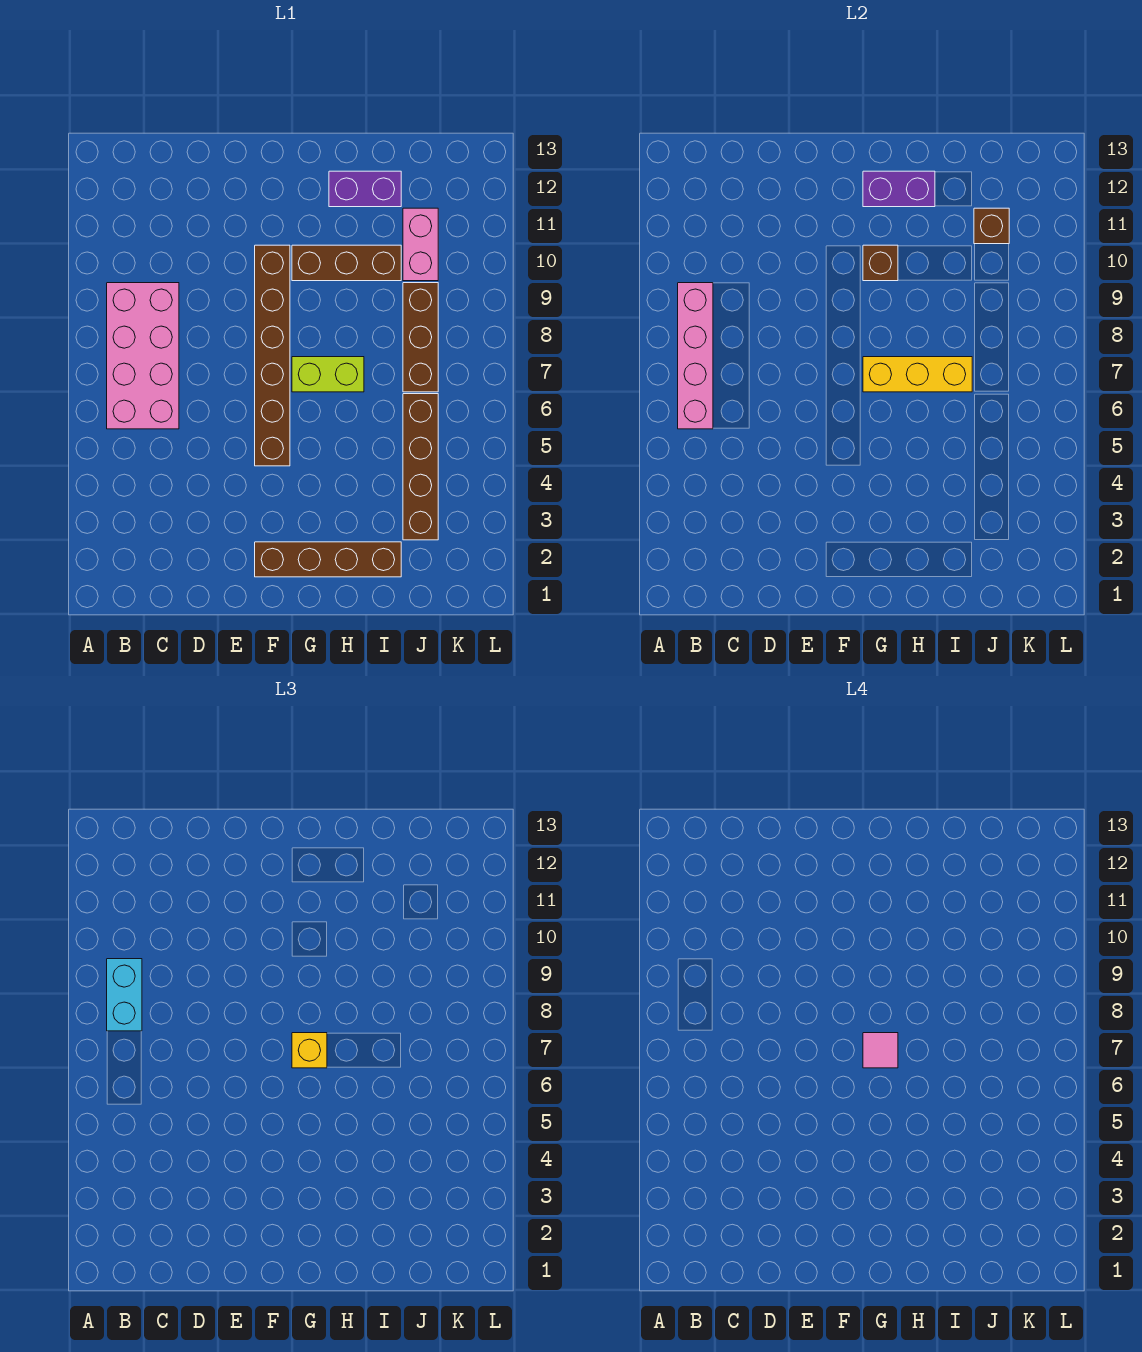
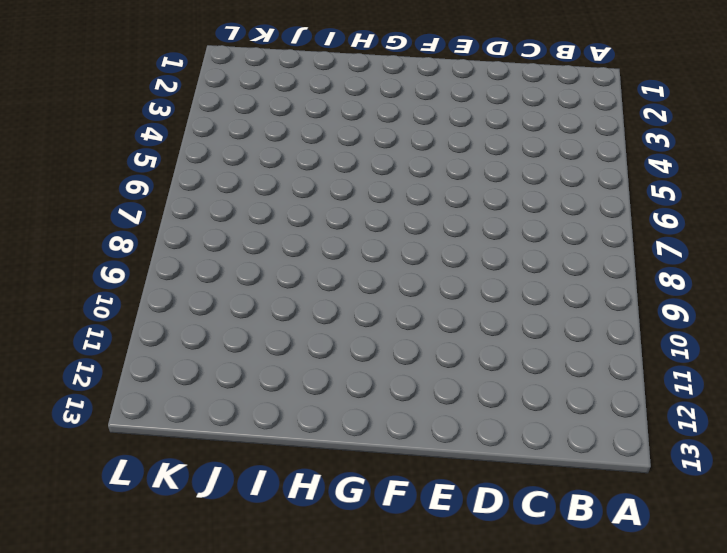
none -> pink brick B6:C9 level 1
none -> brown brick F2:I2 level 1
none -> brown brick F5:F10 level 1

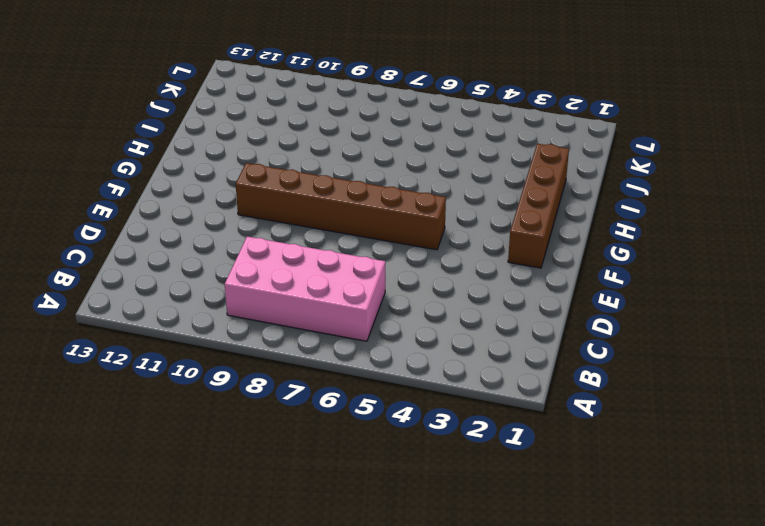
none -> lime brick G7:H7 level 1
none -> brown brick G10:I10 level 1
none -> purple brick H12:I12 level 1

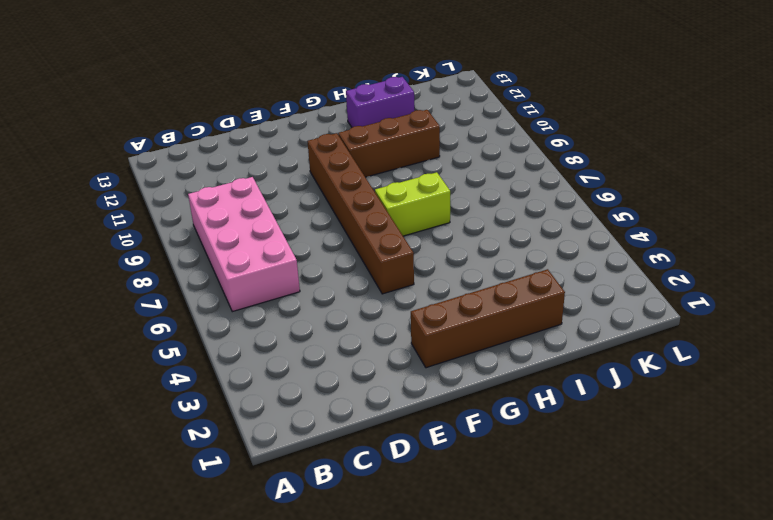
none -> brown brick J3:J6 level 1
none -> brown brick J7:J9 level 1
none -> pink brick J10:J11 level 1

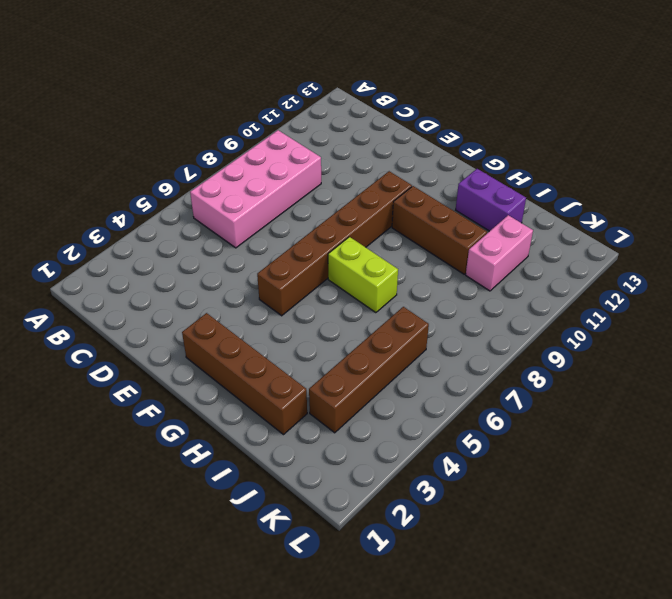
none -> brown brick J7:J9 level 1
none -> pink brick B6:B9 level 2
none -> yellow brick G7:I7 level 2

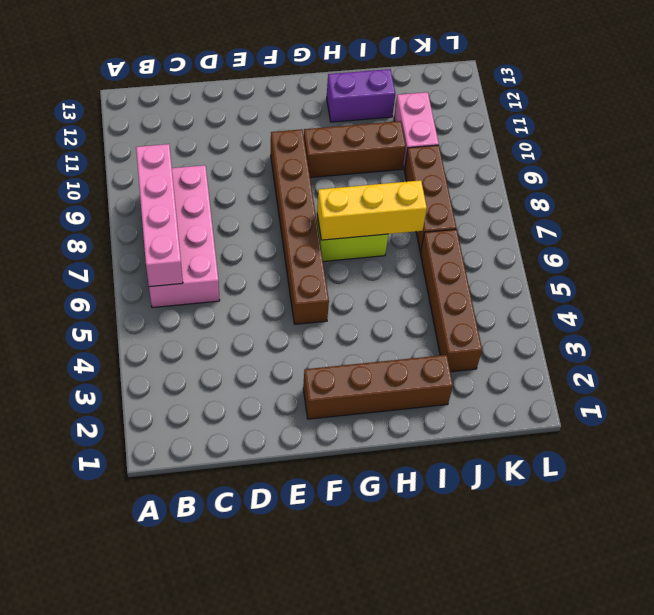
none -> brown brick G10 level 2
none -> purple brick G12:H12 level 2
none -> brown brick J11 level 2

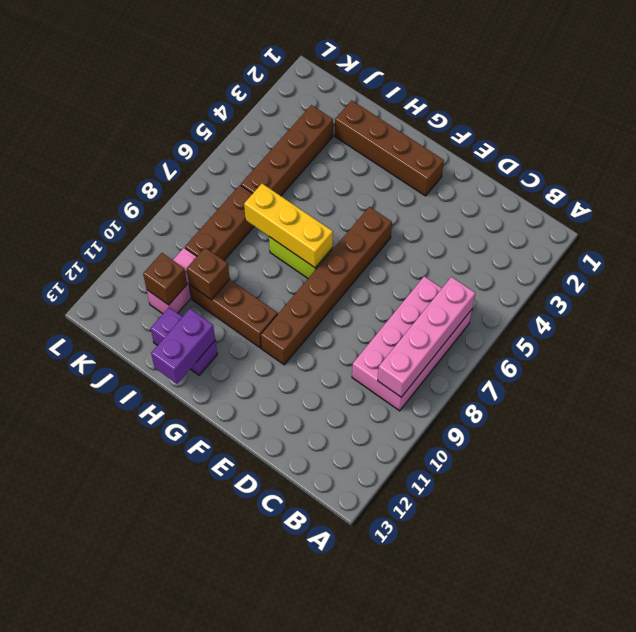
purple brick H12:H13 level 2 -> purple brick G12:H12 level 2
brown brick I10 level 2 -> brown brick G10 level 2
none -> cyan brick B8:B9 level 3
none -> yellow brick G7 level 3
none -> pink tile G7 level 4

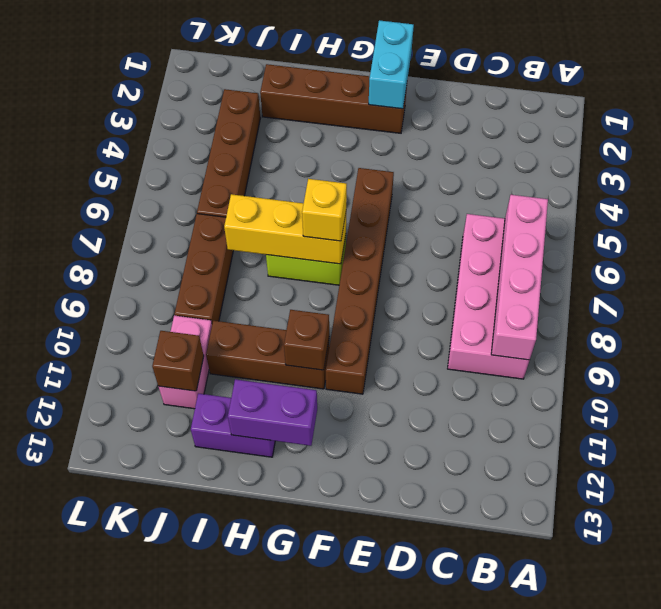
cyan brick F1:F2 level 2 -> cyan brick B8:B9 level 3
none -> pink tile G7 level 4

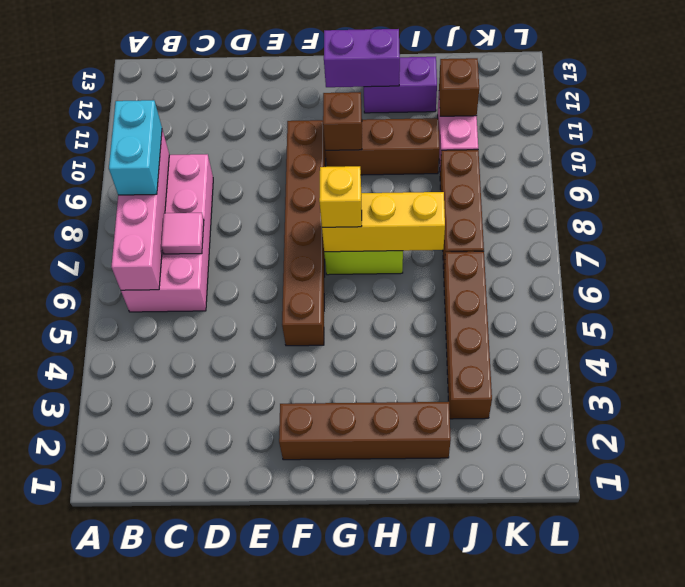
pink tile C7 level 2 -> pink tile G7 level 4

